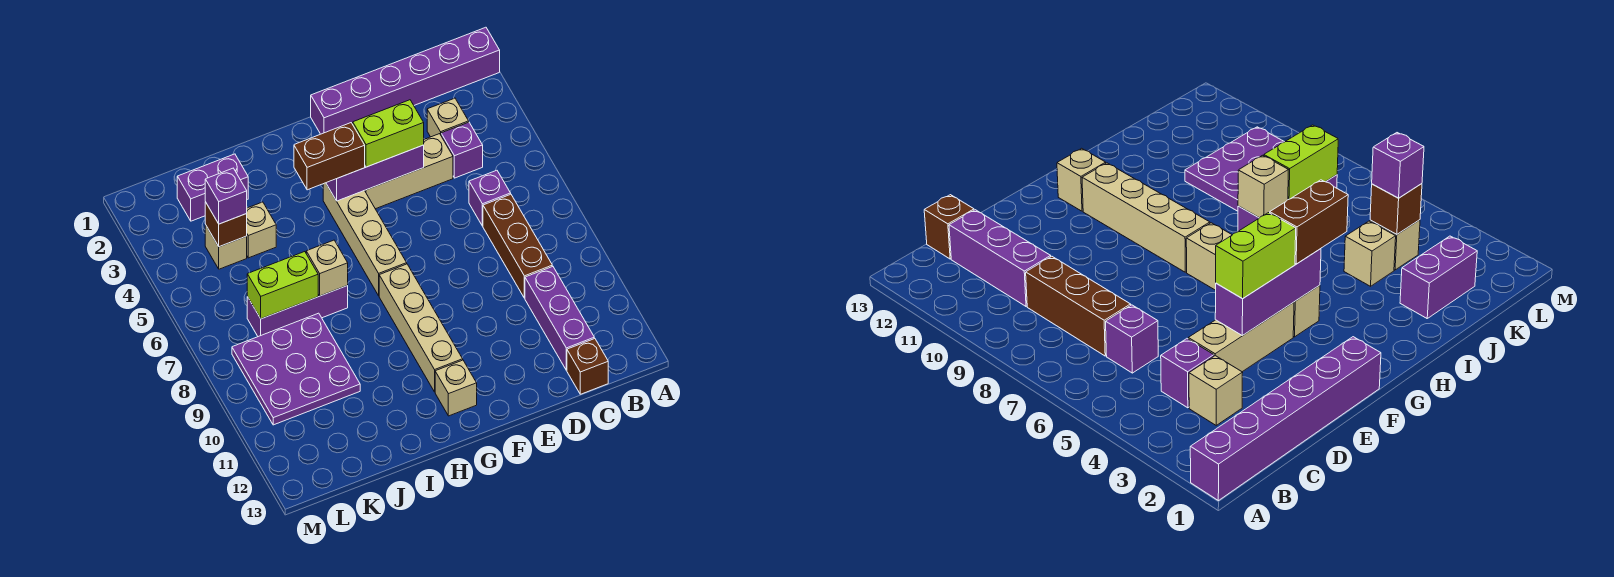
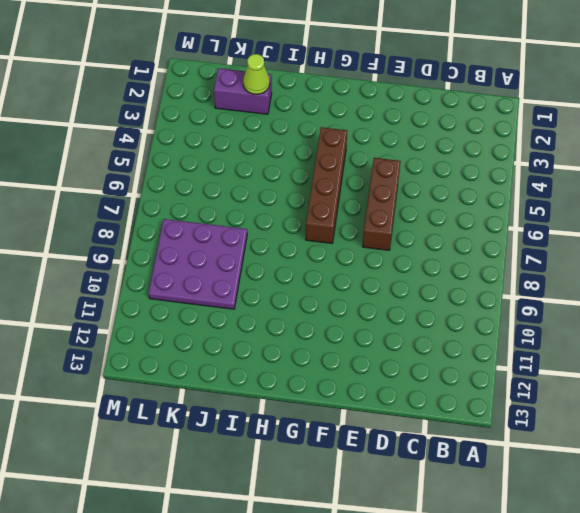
brown brick E5:E7 level 1 -> brown brick C7:C9 level 1
brown brick G4:G7 level 1 -> tan brick G4:G7 level 1
lime cone J2 level 2 -> none
none -> purple brick A1:F1 level 1
none -> tan brick C3 level 1
none -> purple brick C4 level 1

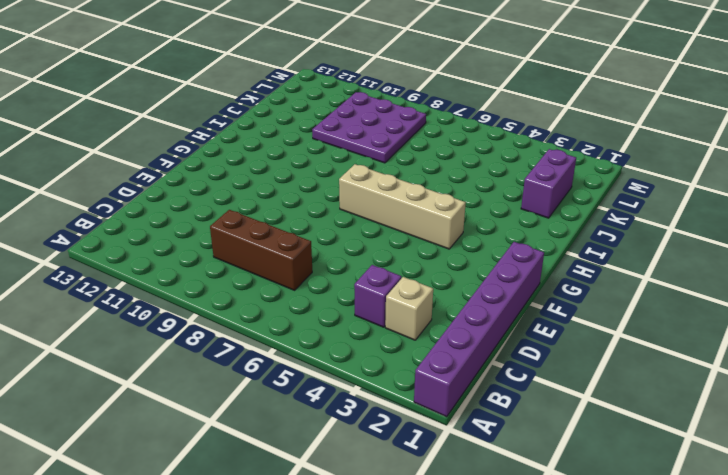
none -> purple brick C6 level 1
none -> purple brick C10:C12 level 1
none -> brown brick C13 level 1

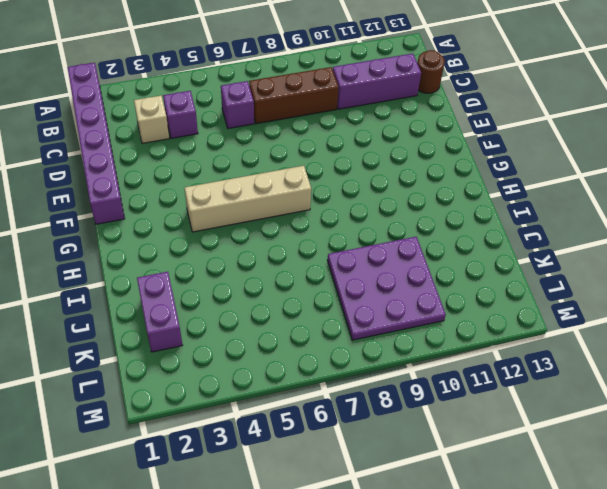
brown round brick C13 level 1 -> brown brick C13 level 1
none -> tan brick D4:F4 level 1
none -> tan brick G8:G11 level 1
none -> tan brick G12 level 1

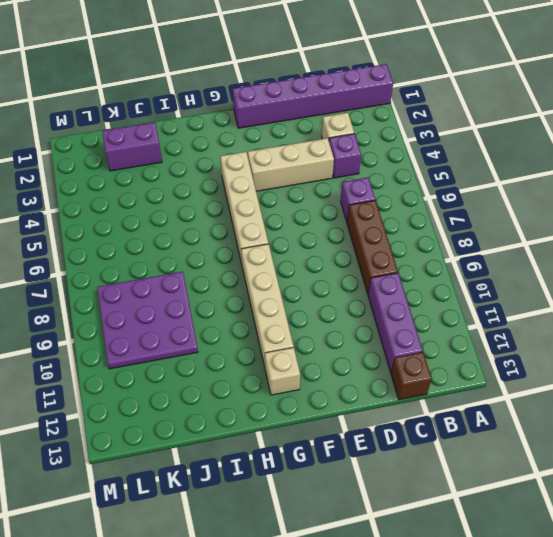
none -> purple brick I7:K7 level 1
none -> tan brick J4 level 1
none -> tan brick K4 level 1

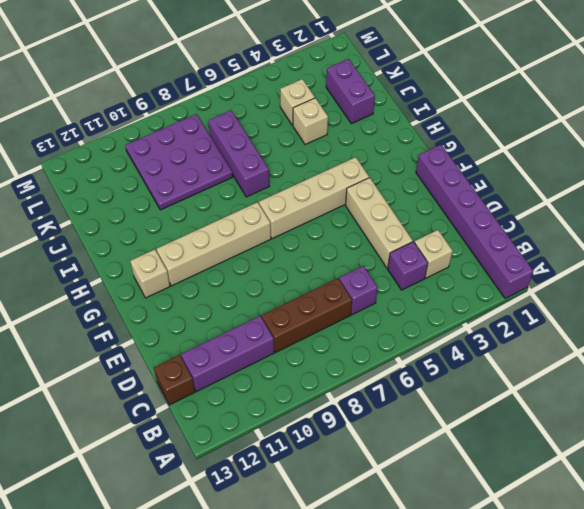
none -> purple brick E4:G4 level 2
none -> tan brick I7 level 2
none -> lime brick J7:K7 level 2

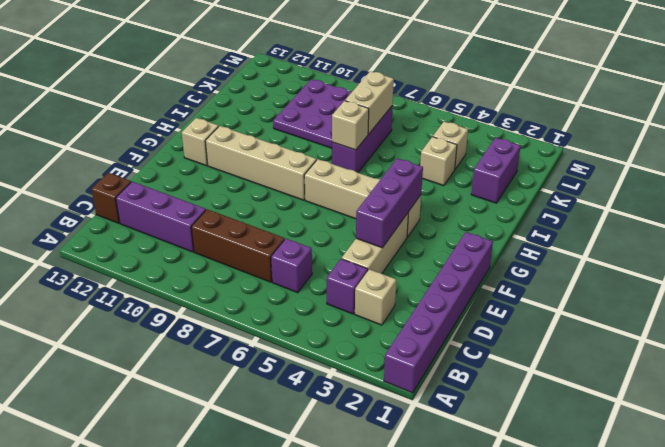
tan brick J7:K7 level 2 -> lime brick J7:K7 level 2
none -> brown brick K4 level 2
none -> lime brick E4:F4 level 3
none -> brown brick G4:H4 level 3

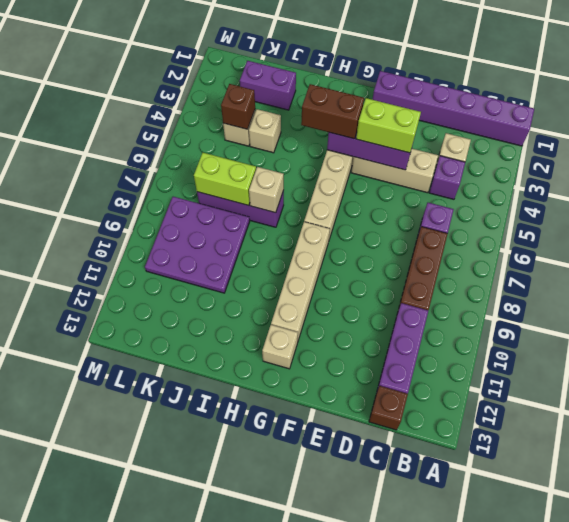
none -> purple brick K4 level 3

